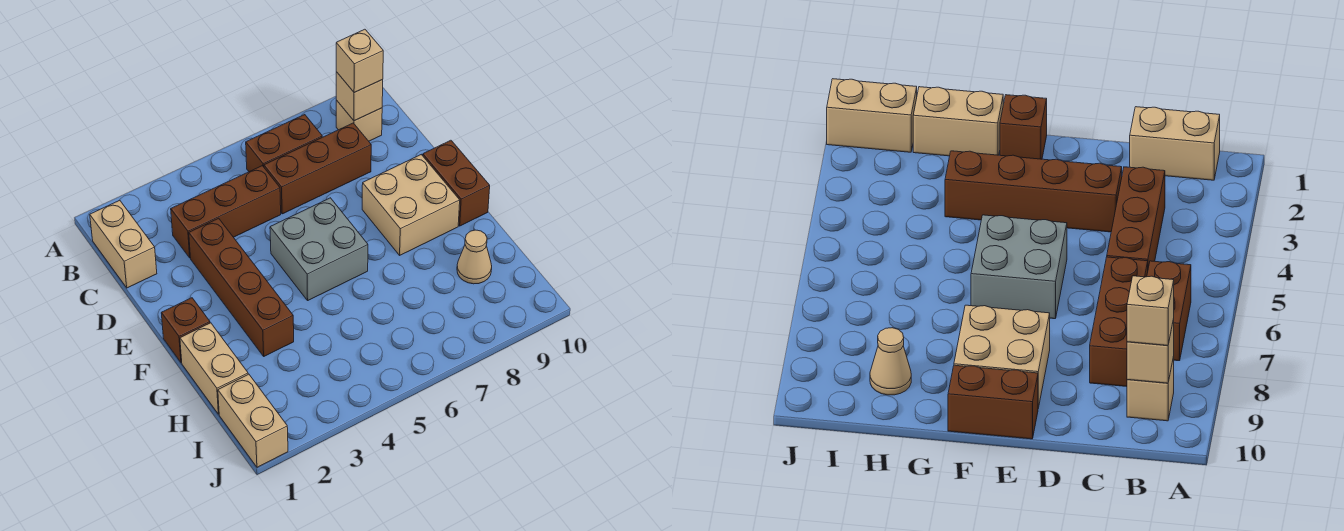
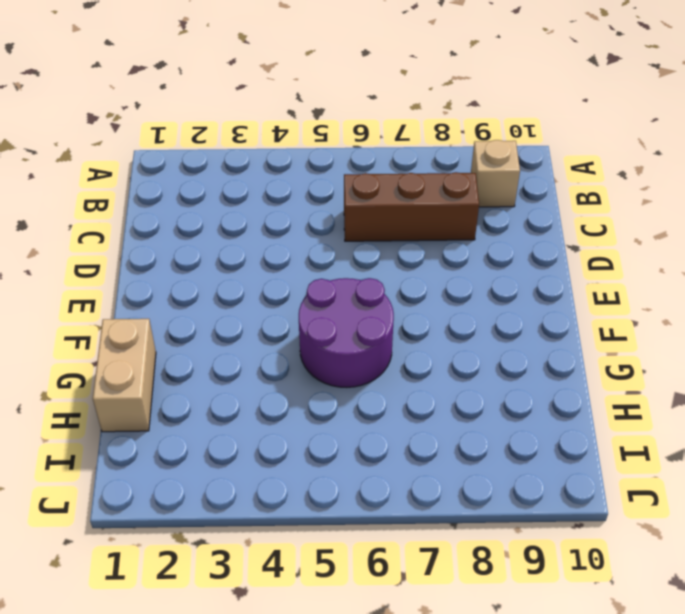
purple round brick F5:G6 level 1 -> grey brick E5:F6 level 1
none -> tan brick B1:C1 level 1
none -> brown brick B6:B7 level 1
none -> brown brick C3:C5 level 1

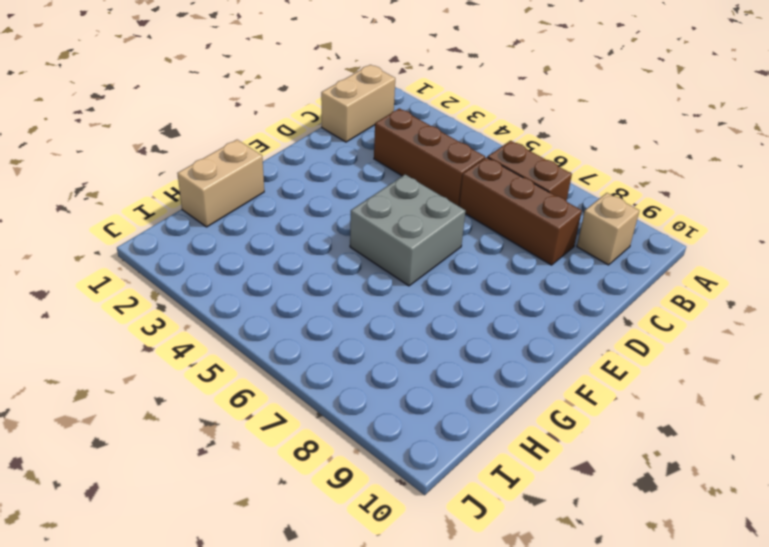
none -> brown brick D3:G3 level 1
none -> tan brick E8:F9 level 1
none -> brown brick E10:F10 level 1

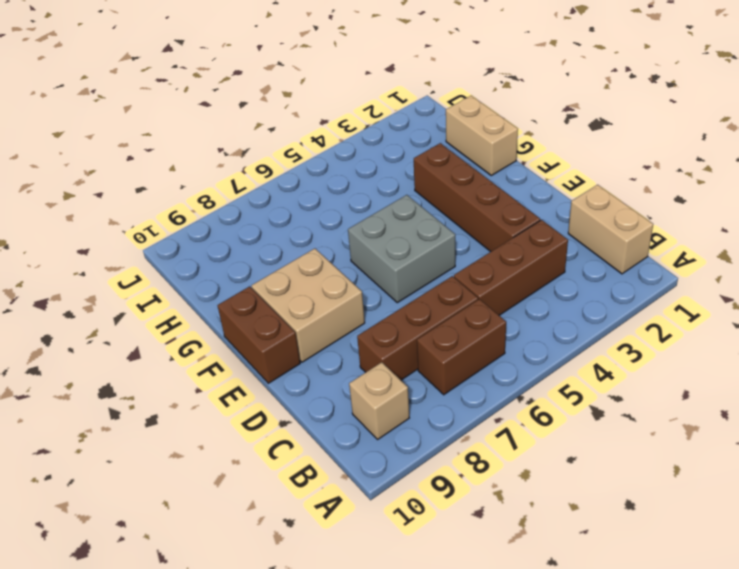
none -> brown brick F1 level 1
none -> tan cone H9 level 1
none -> tan brick I1:J1 level 1

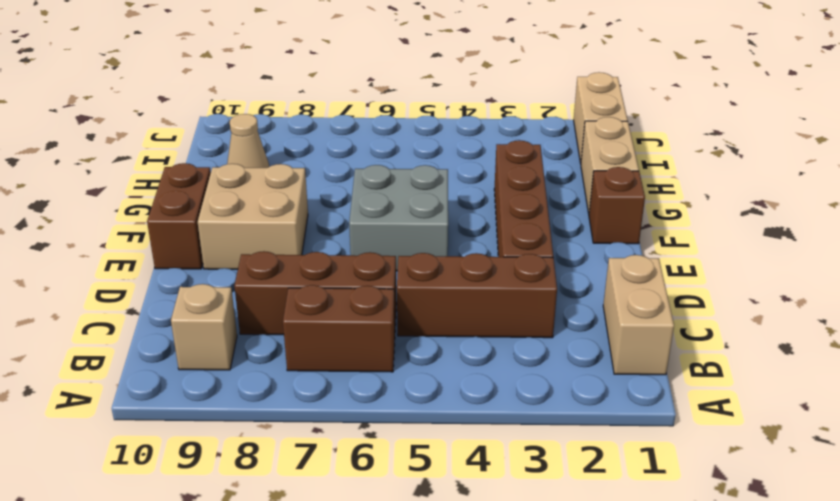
none -> tan brick B9 level 2
none -> tan brick B9 level 3

